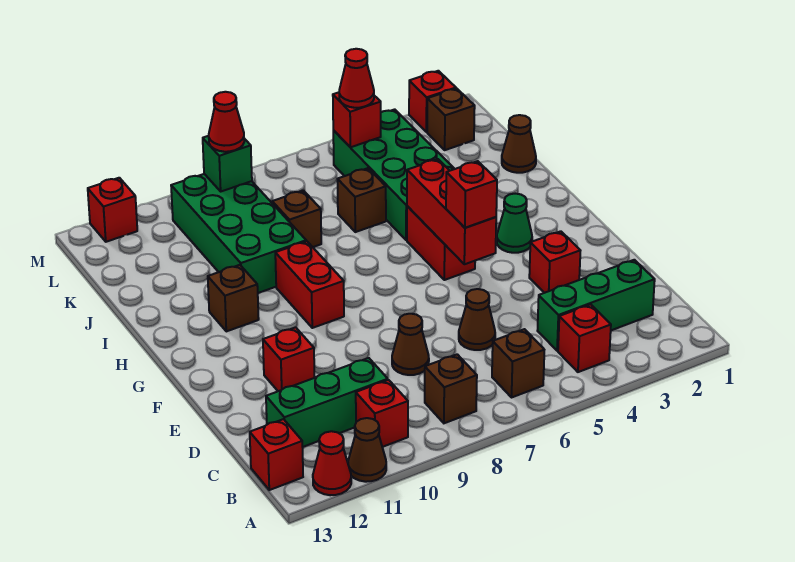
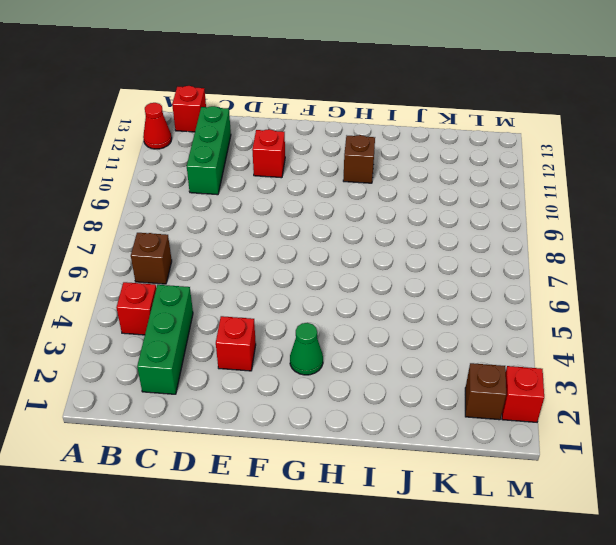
none -> brown cone A11 level 1
none -> brown brick B8 level 1
none -> red brick B10 level 1
none -> brown cone D6 level 1

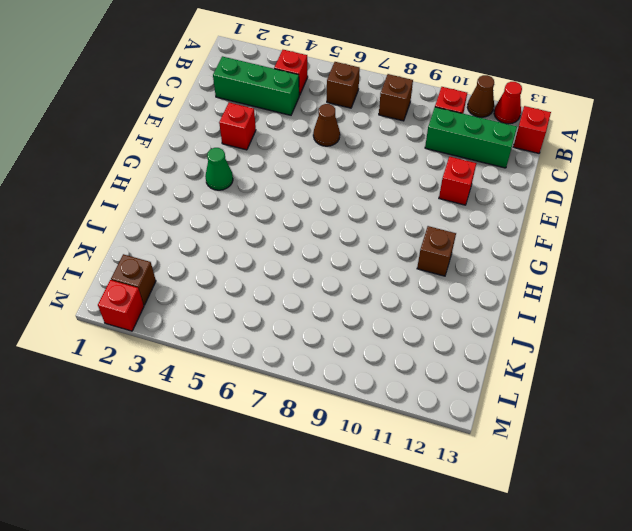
none -> brown cone D8 level 1
none -> red brick G5:H5 level 1
none -> red brick G9:H9 level 1
none -> green brick I4:L5 level 1

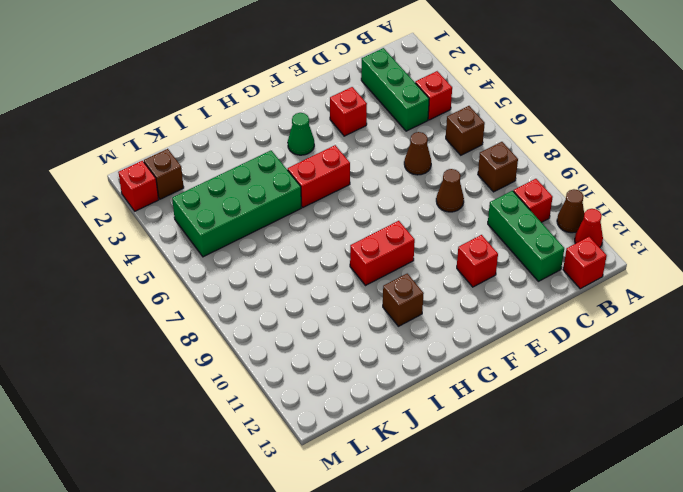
none -> green brick I9:L10 level 1
none -> brown cone J1 level 1
none -> brown brick J6 level 1
none -> brown brick J8 level 1

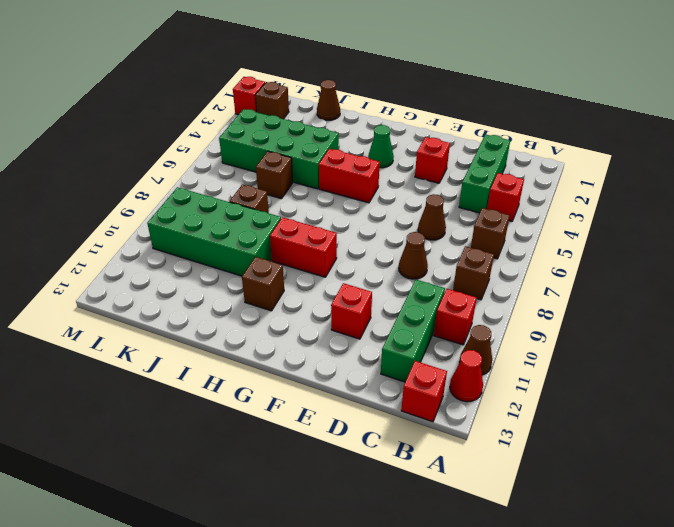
none -> red brick M12 level 1
none -> red brick F5:H5 level 2
none -> red brick L5 level 2
none -> green brick L9 level 2

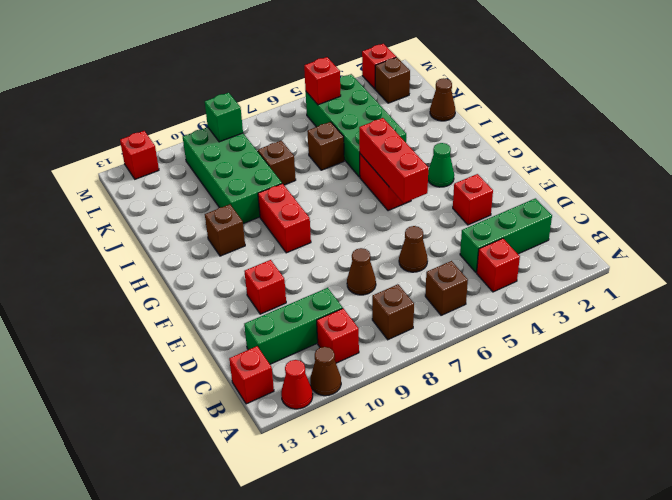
none -> red brick F5 level 3
none -> red cone L5 level 3
none -> red cone L9 level 3

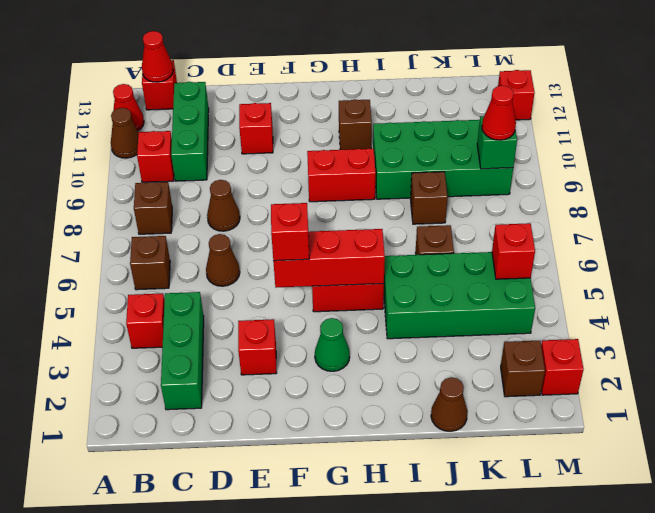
red cone B13 level 2 -> red cone L5 level 3

